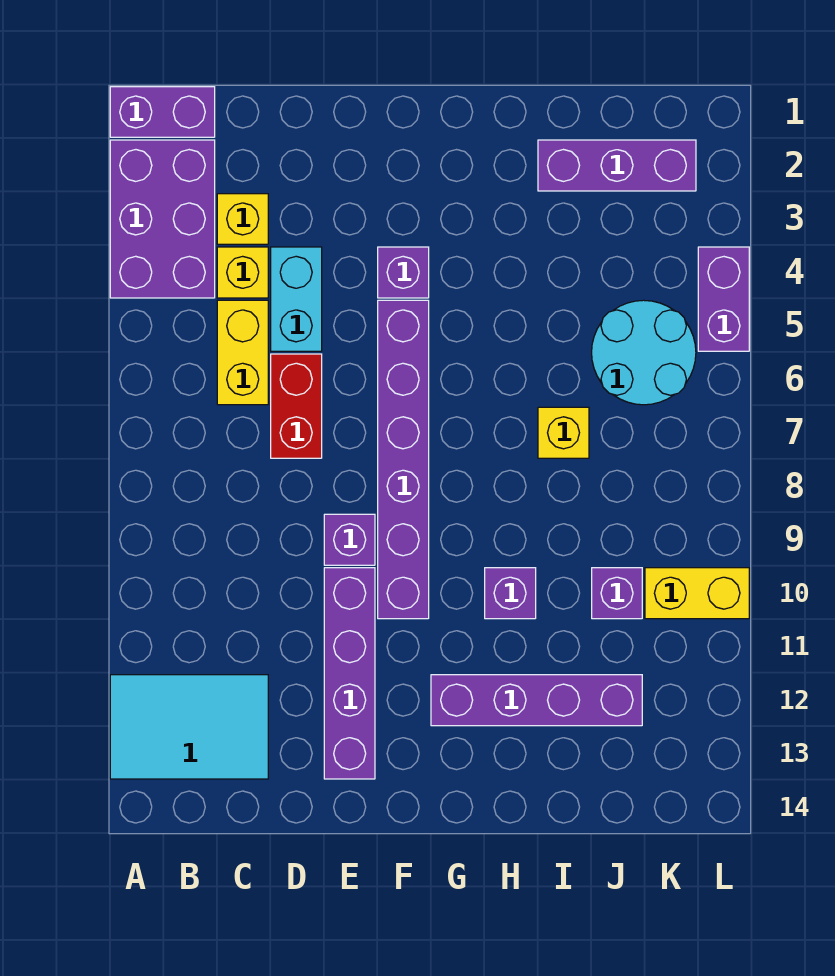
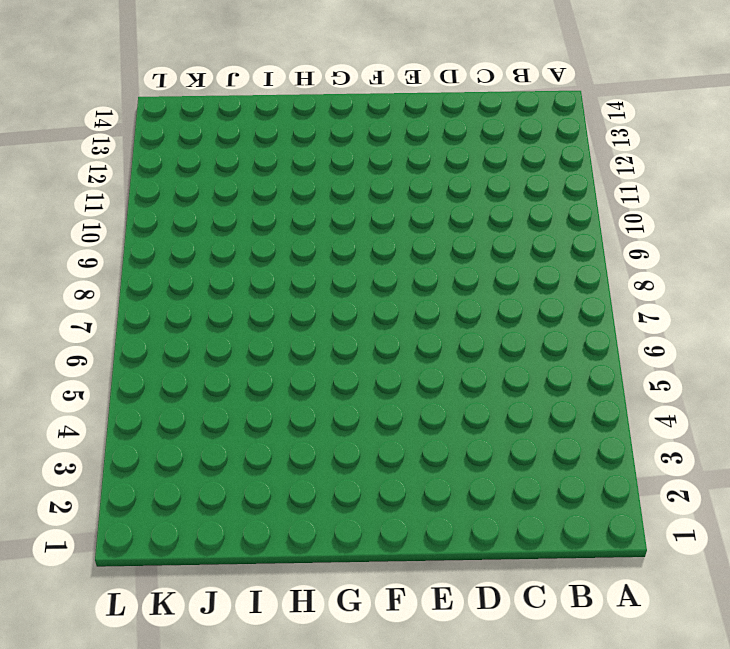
none -> purple brick A1:B1 level 1
none -> purple brick A2:B4 level 1
none -> cyan tile A12:C13 level 1

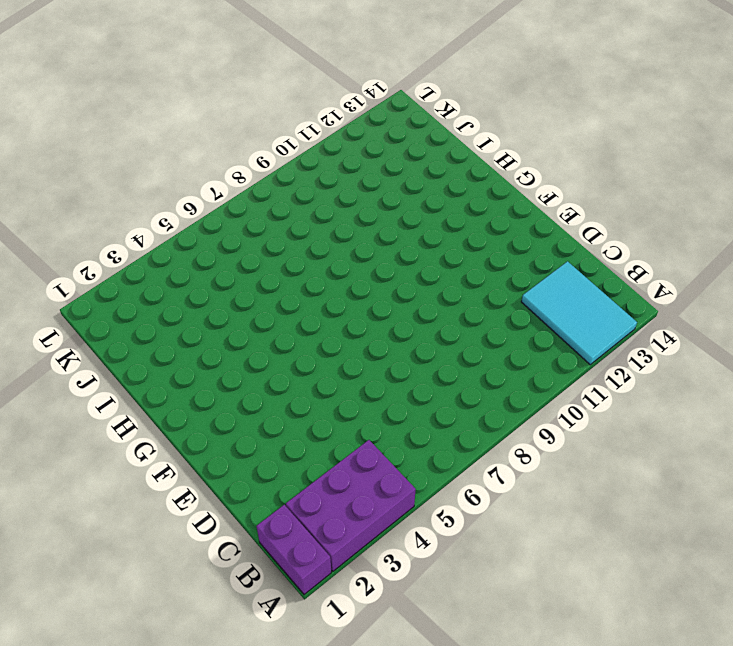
none -> yellow brick C3 level 1
none -> yellow brick C4 level 1
none -> yellow brick C5:C6 level 1

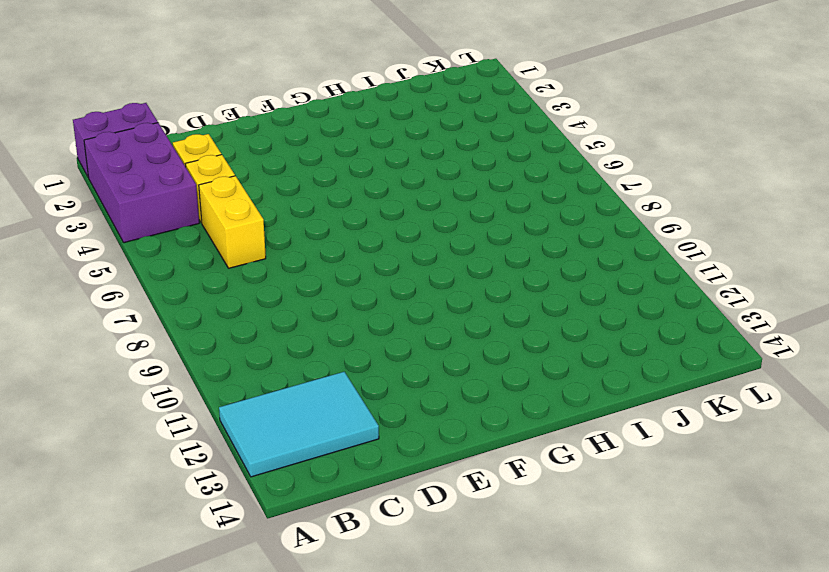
none -> cyan brick D4:D5 level 1
none -> red brick D6:D7 level 1
none -> purple brick E9 level 1

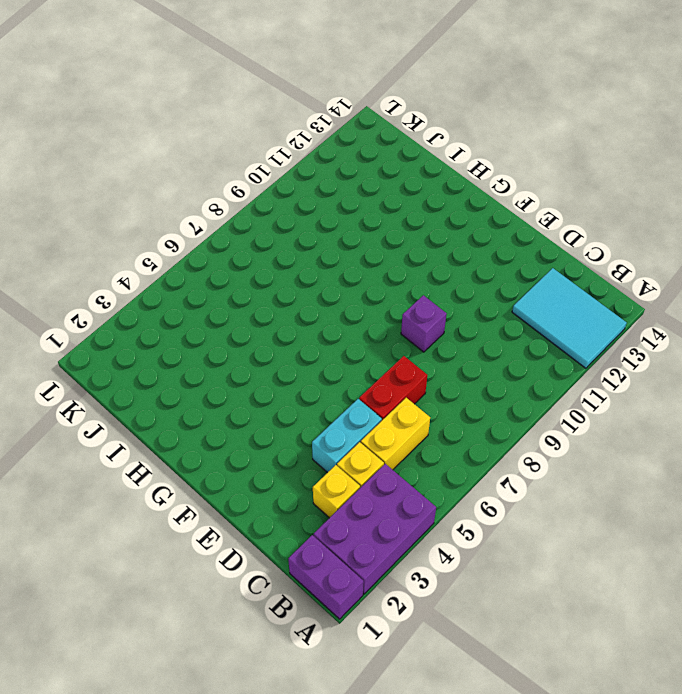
none -> purple brick E10:E13 level 1
none -> purple brick F4 level 1
none -> purple brick F5:F10 level 1

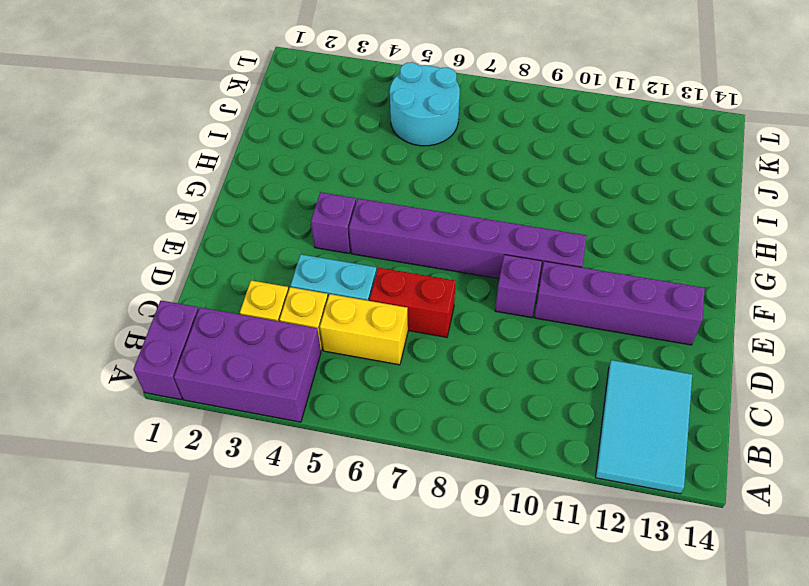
none -> purple brick G12:J12 level 1
none -> purple brick H10 level 1
none -> purple brick I2:K2 level 1

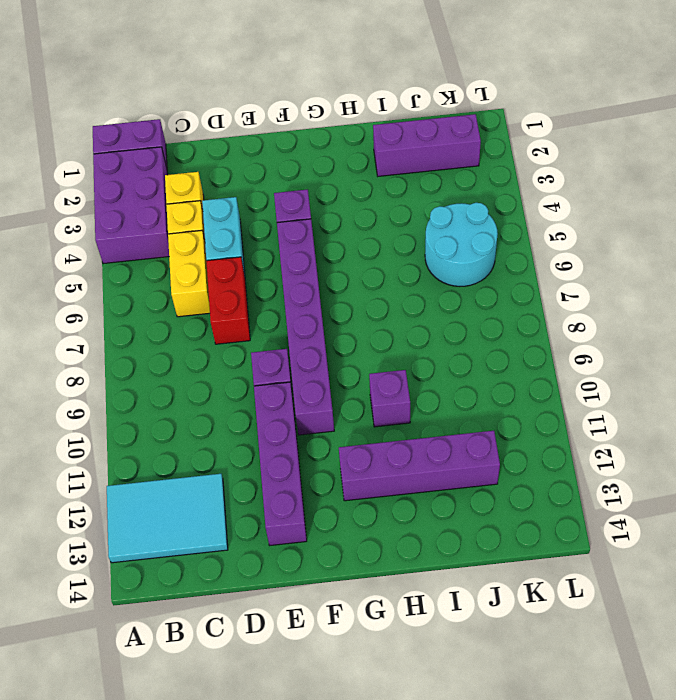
none -> yellow brick I7 level 1
none -> purple brick J10 level 1
none -> yellow brick K10:L10 level 1

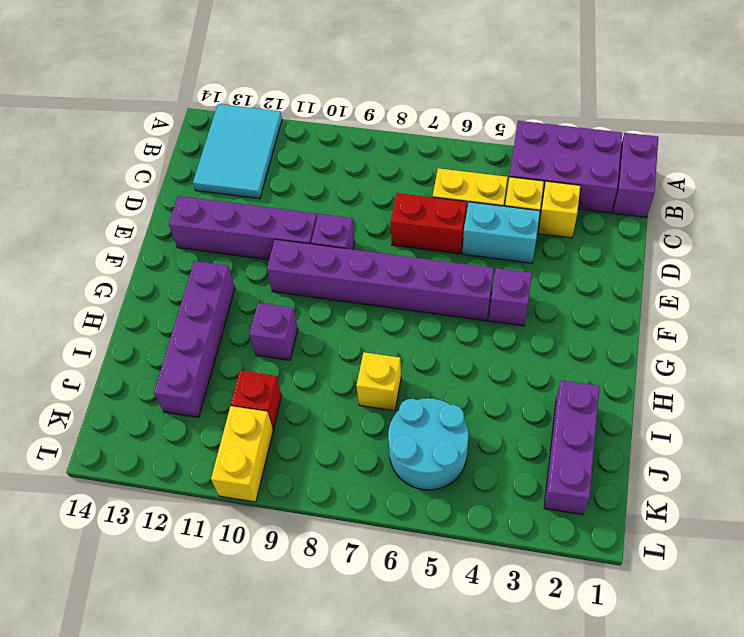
red brick J10 level 1 -> purple brick J10 level 1
none -> purple brick L4:L5 level 1

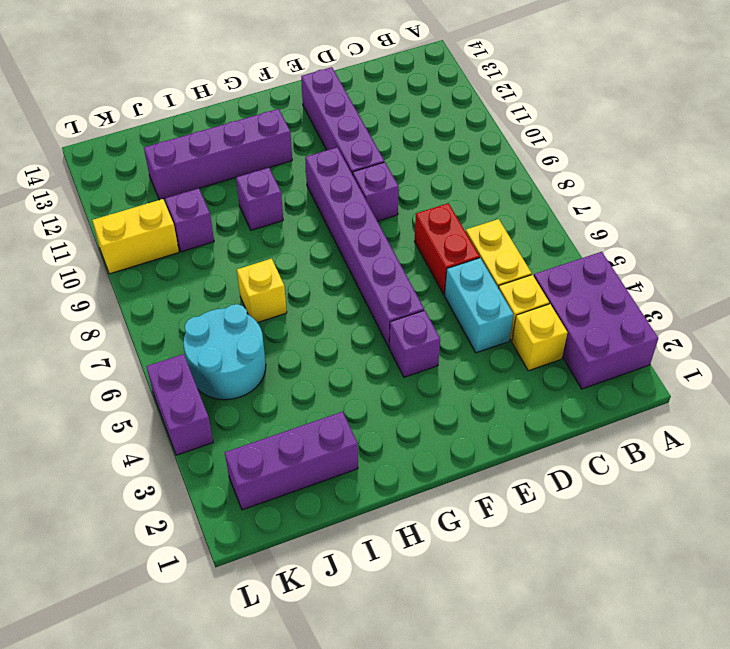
none -> purple brick A1:B1 level 1
none -> cyan tile A12:C13 level 1

